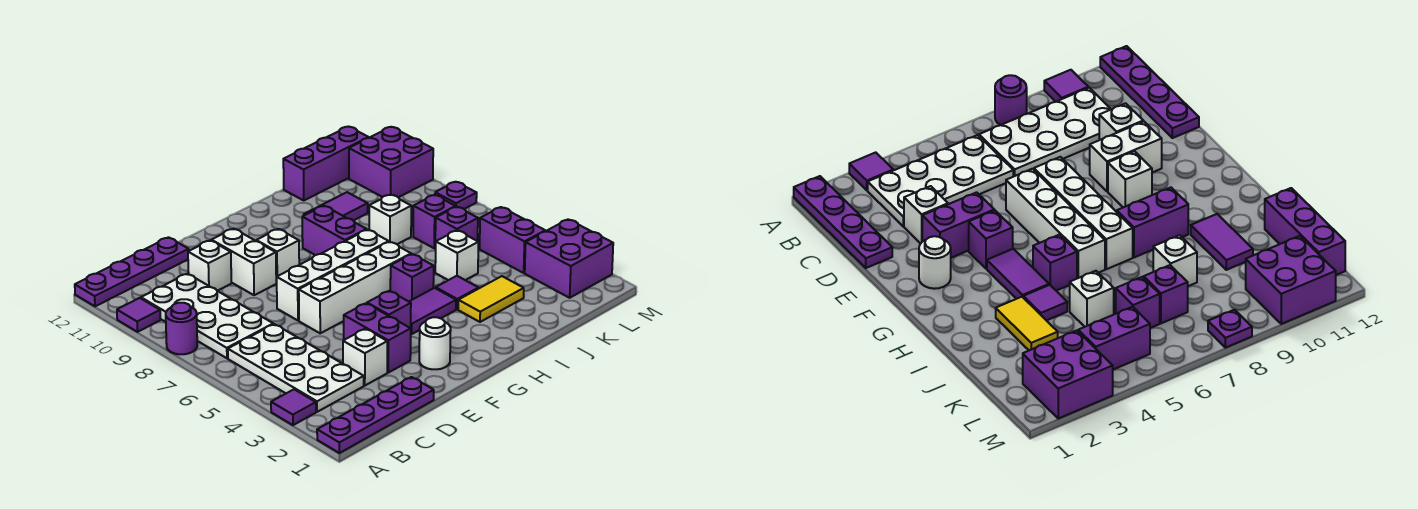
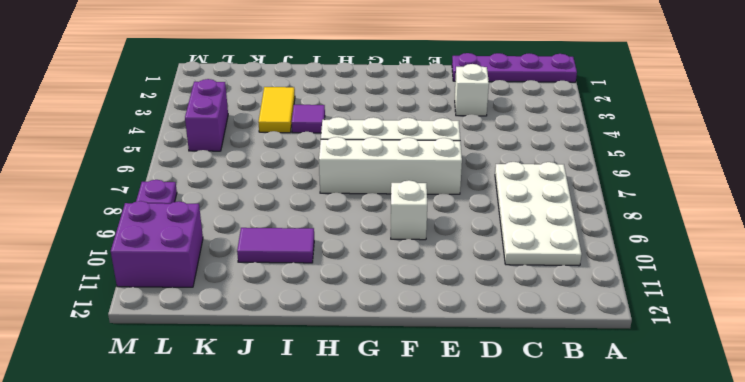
yellow tile J3:J4 level 1 -> yellow tile I3:J3 level 1
none -> purple tile A3 level 1
none -> purple round brick A8 level 1
none -> purple tile A10 level 1
none -> purple plate A12:D12 level 1

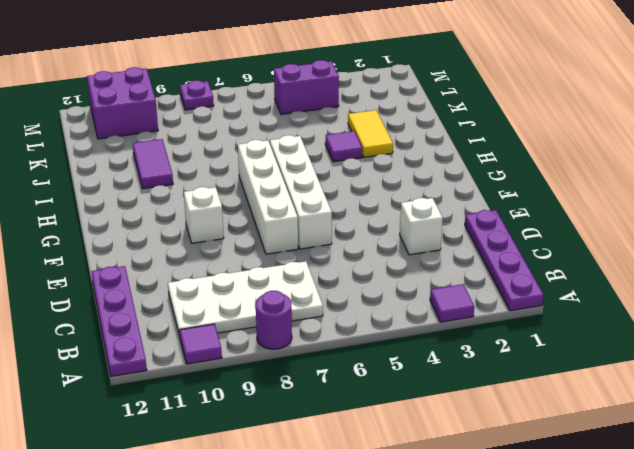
none -> white plate B3:C6 level 1
none -> white brick D10 level 1
none -> purple brick E3:E4 level 1
none -> white brick E9:E10 level 1

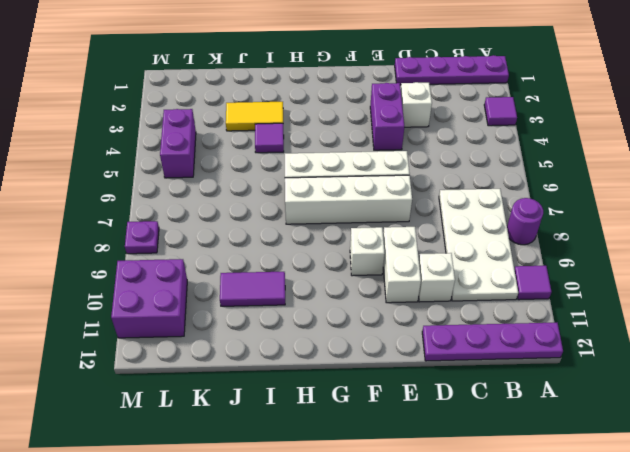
none -> white plate B3:C6 level 1
none -> white round brick F2 level 1
none -> purple brick F4 level 1
none -> purple tile G4:H4 level 1

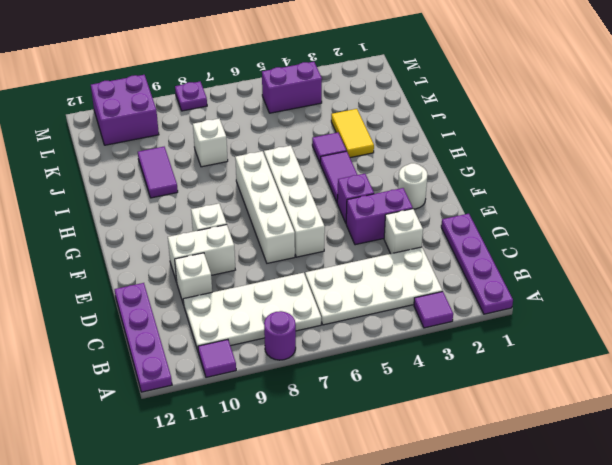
none -> purple brick H5 level 1
none -> purple brick H8:H9 level 1
none -> white brick J5 level 1
none -> purple brick J12:L12 level 1

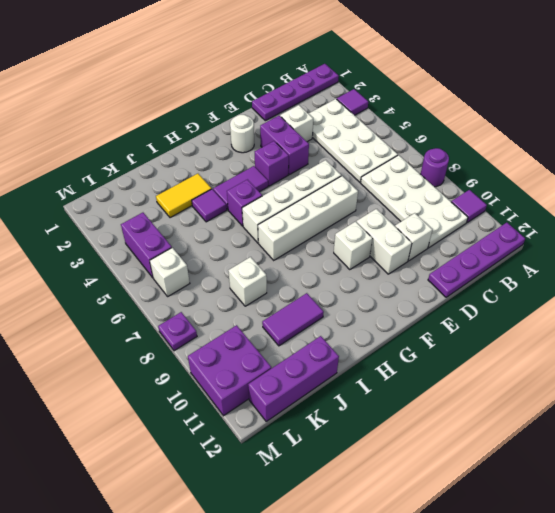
white brick L6 level 1 -> white brick J5 level 1
none -> purple brick H8:H9 level 1
none -> purple brick K6 level 1
none -> purple brick K7 level 1
none -> purple brick L2:M3 level 1

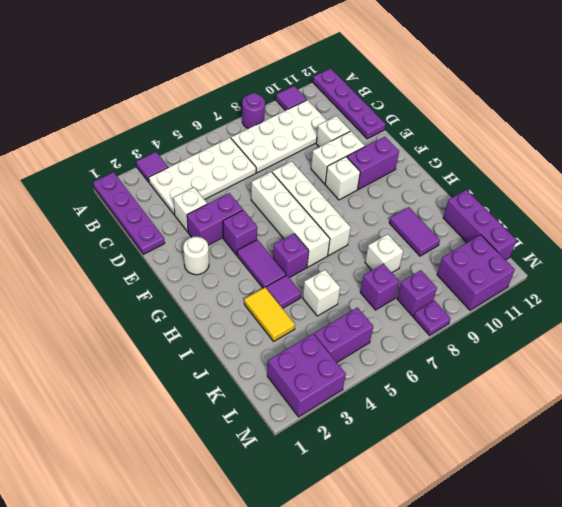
purple brick F10:F11 level 1 -> purple brick H8:H9 level 1
purple brick L8 level 1 -> purple brick K6 level 1

